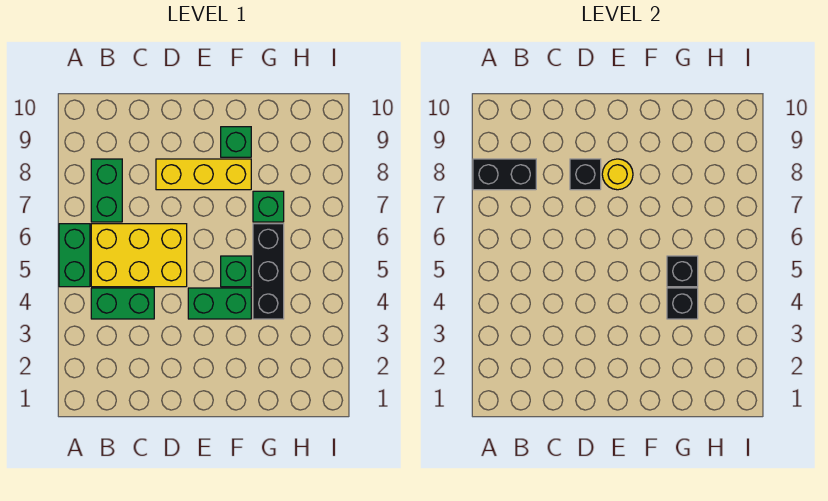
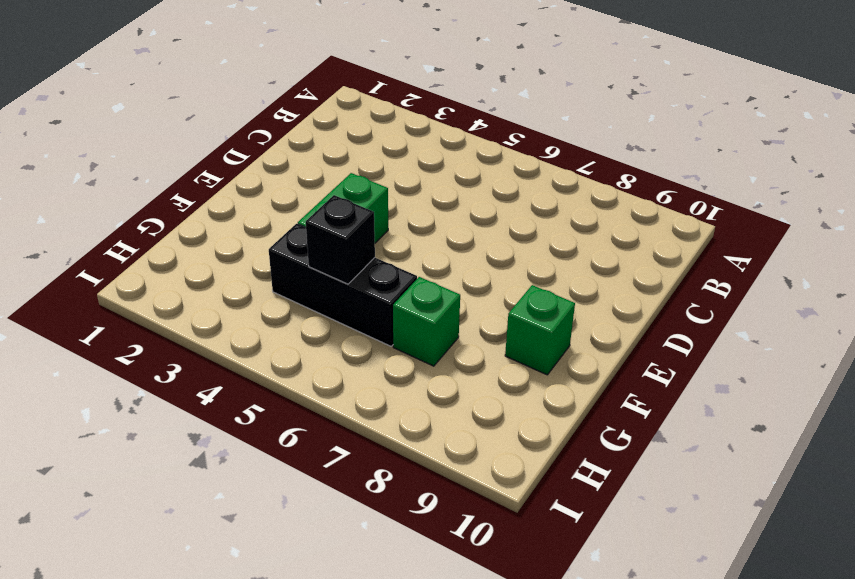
none -> green brick A5:A6 level 1
none -> green brick B4:C4 level 1
none -> yellow brick B5:D6 level 1

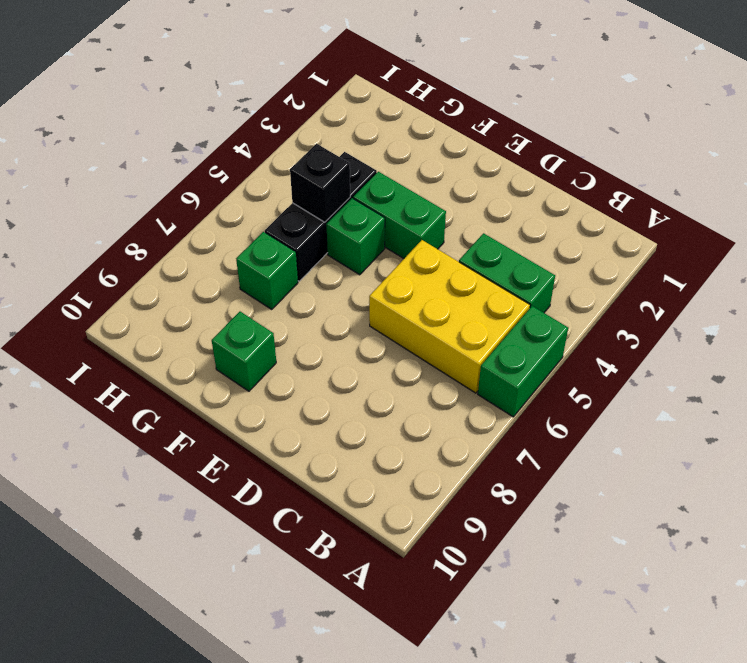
none -> green brick B7:B8 level 1
none -> yellow brick D8:F8 level 1
none -> black brick A8:B8 level 2

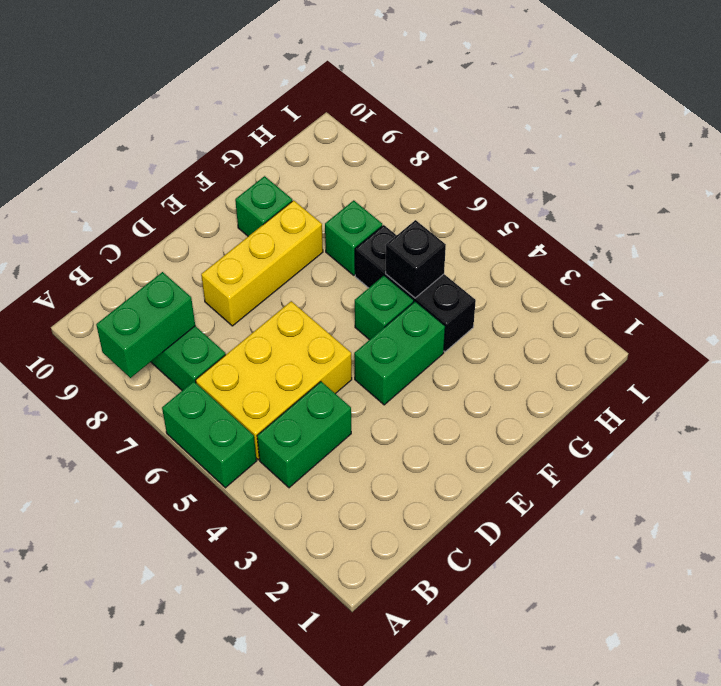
green brick A8:B8 level 2 -> black brick A8:B8 level 2
none -> black brick D8 level 2
none -> yellow round brick E8 level 2
none -> black brick G4 level 2

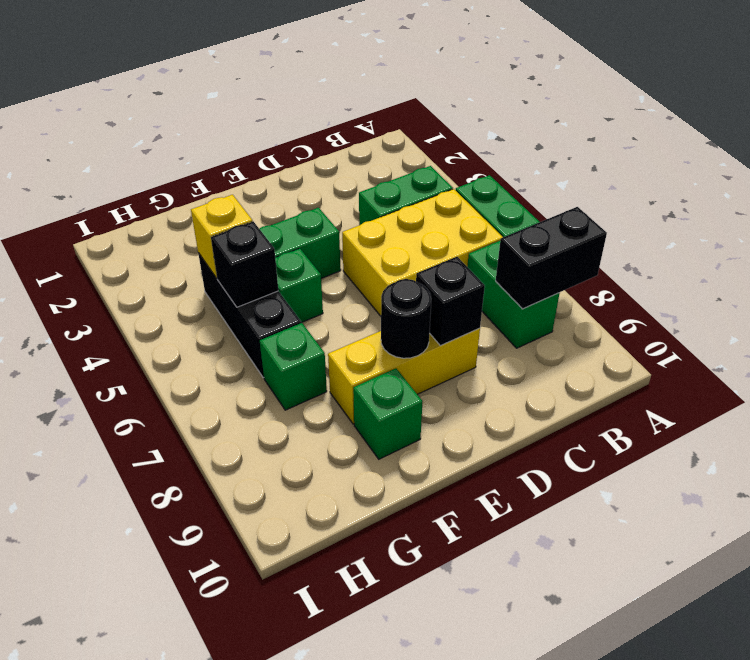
black round brick E8 level 2 -> yellow round brick E8 level 2
yellow brick G4 level 2 -> black brick G4 level 2

